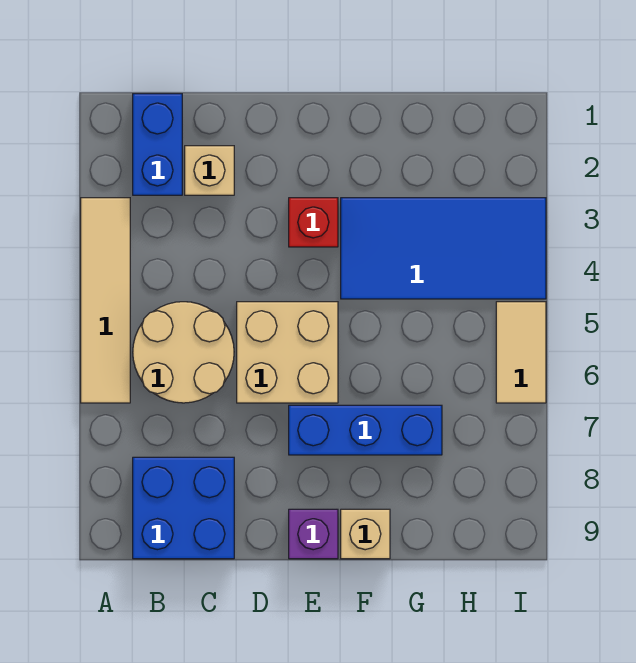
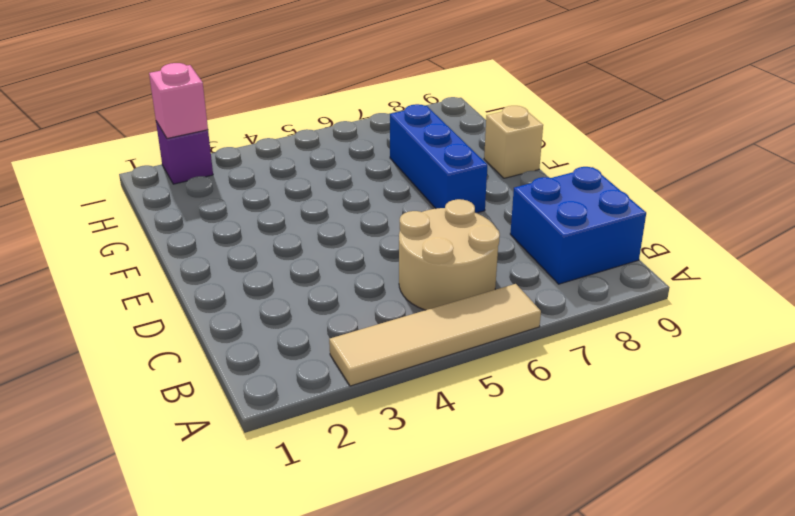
purple brick I2 level 1 -> purple brick E9 level 1
pink brick I2 level 2 -> none
none -> blue brick B1:B2 level 1
none -> tan brick C2 level 1
none -> tan brick D5:E6 level 1

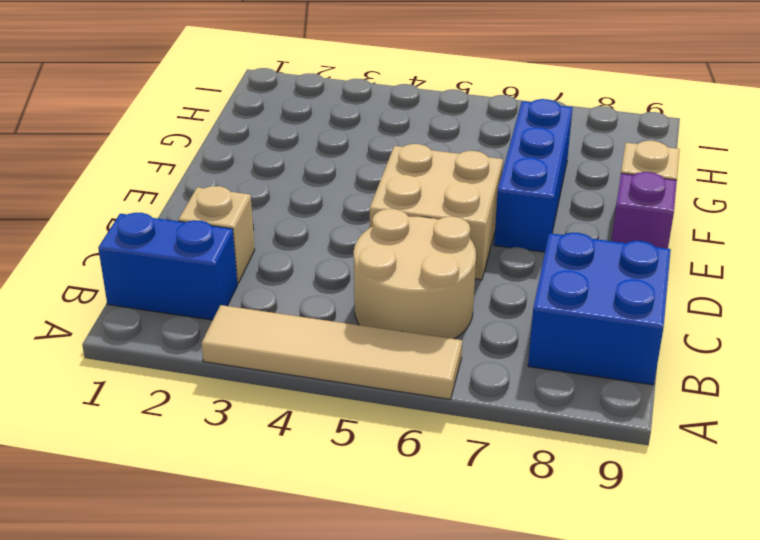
none -> red brick E3 level 1
none -> blue tile F3:I4 level 1
none -> tan tile I5:I6 level 1

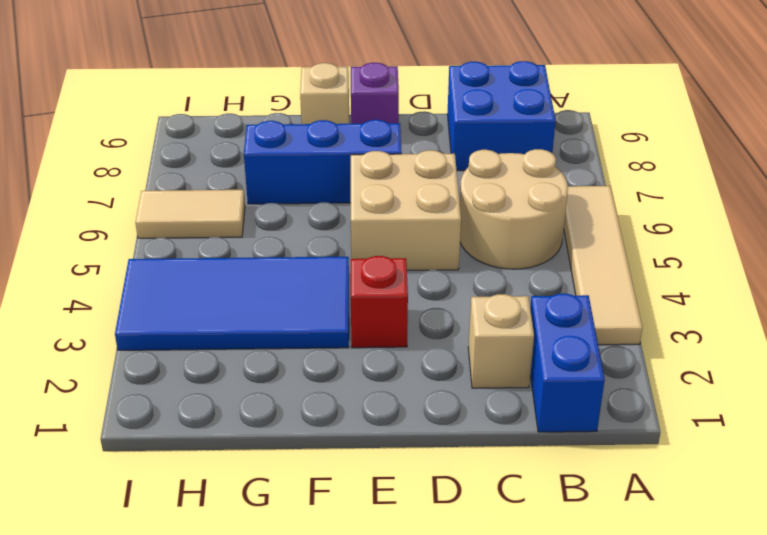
tan tile H6:I6 level 1 -> tan tile I5:I6 level 1

